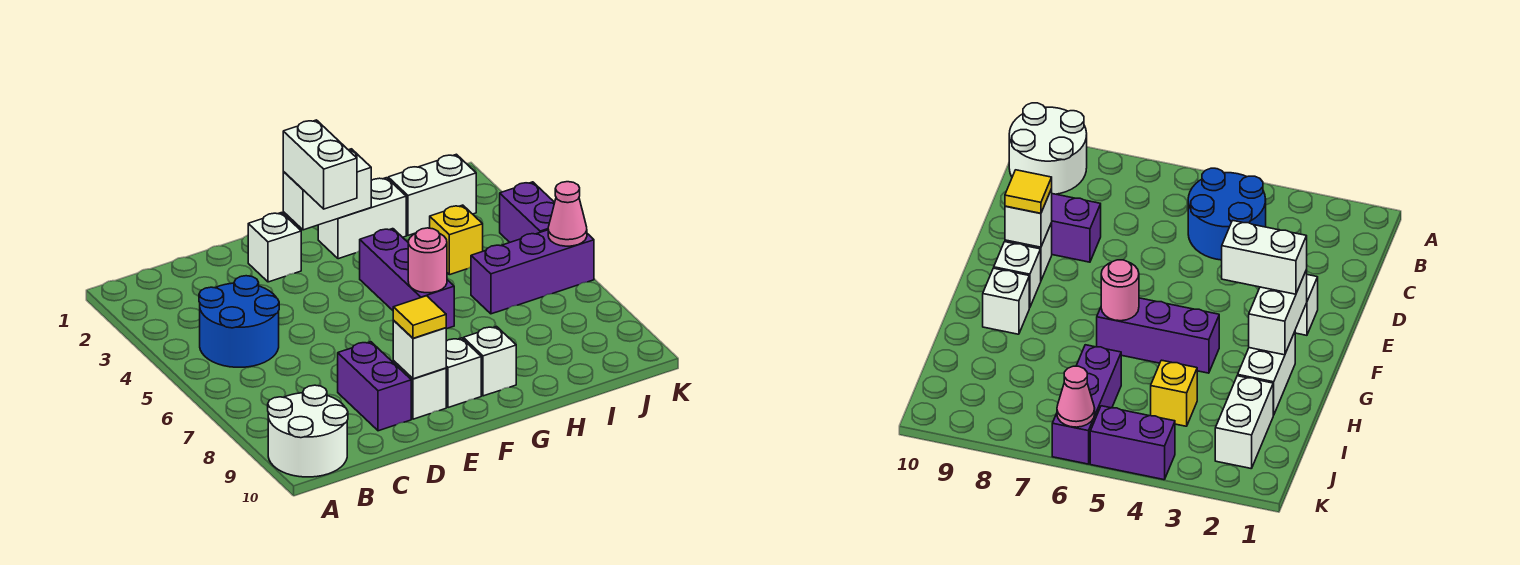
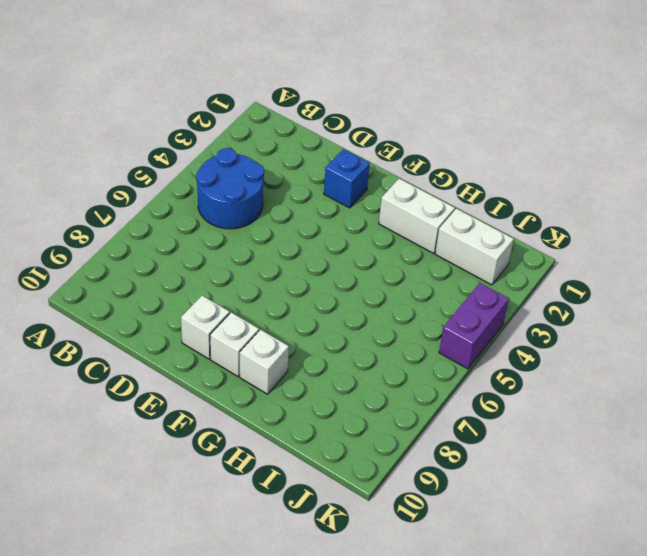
blue brick E2 level 1 -> white brick E2 level 1
none -> white round brick A9:B10 level 1
none -> purple brick D8:D9 level 1
none -> purple brick G4:G6 level 1

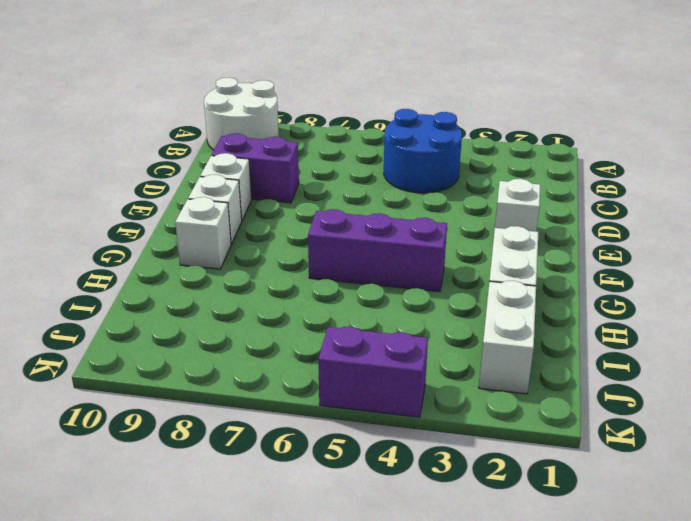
none -> yellow brick I4 level 1
none -> purple brick I6:K6 level 1
none -> white brick E9 level 2

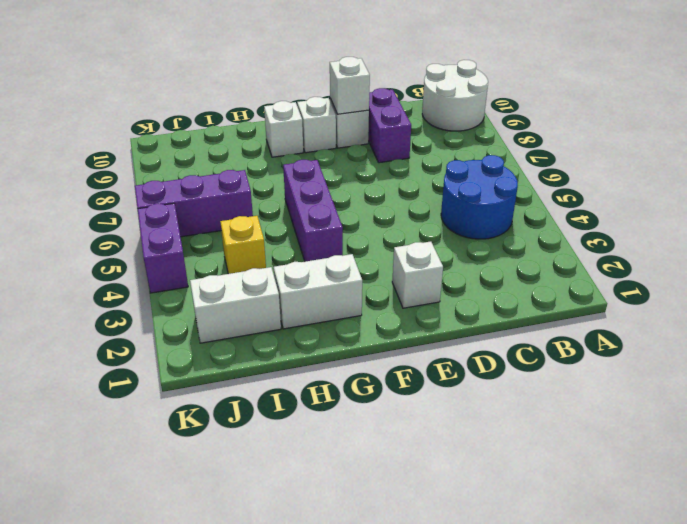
none -> white brick F2:G2 level 2
none -> pink round brick G6 level 2
none -> pink cone K6 level 2

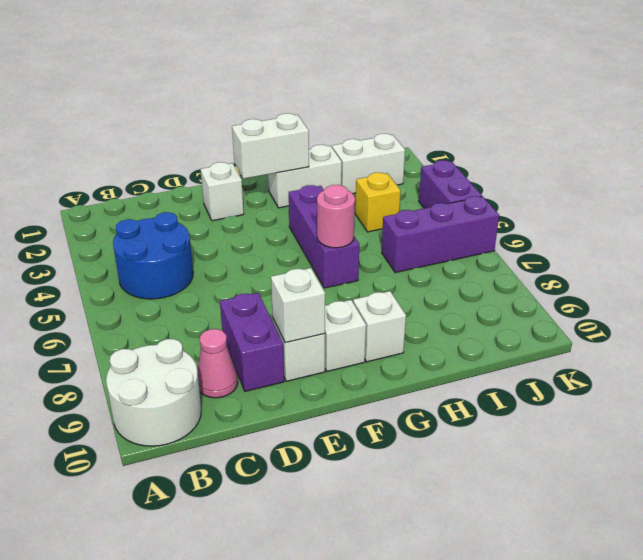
pink cone C9 level 1 -> pink cone K6 level 2
none -> yellow tile E9 level 3
none -> white brick F2:F3 level 3

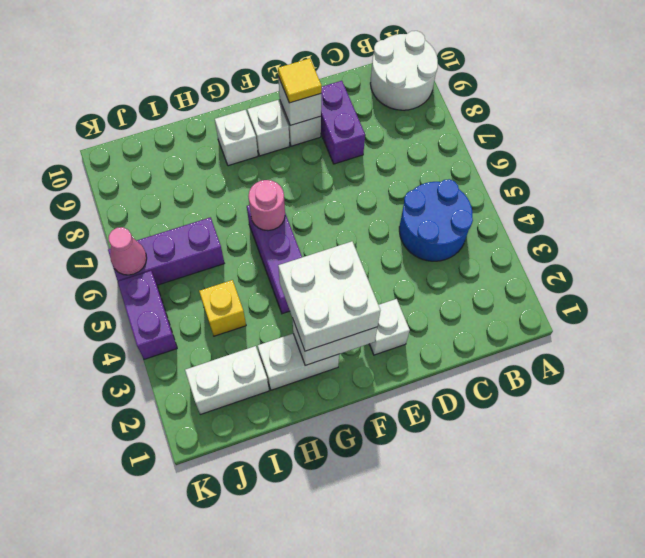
white brick F2:G3 level 3 -> white brick F2:F3 level 3

